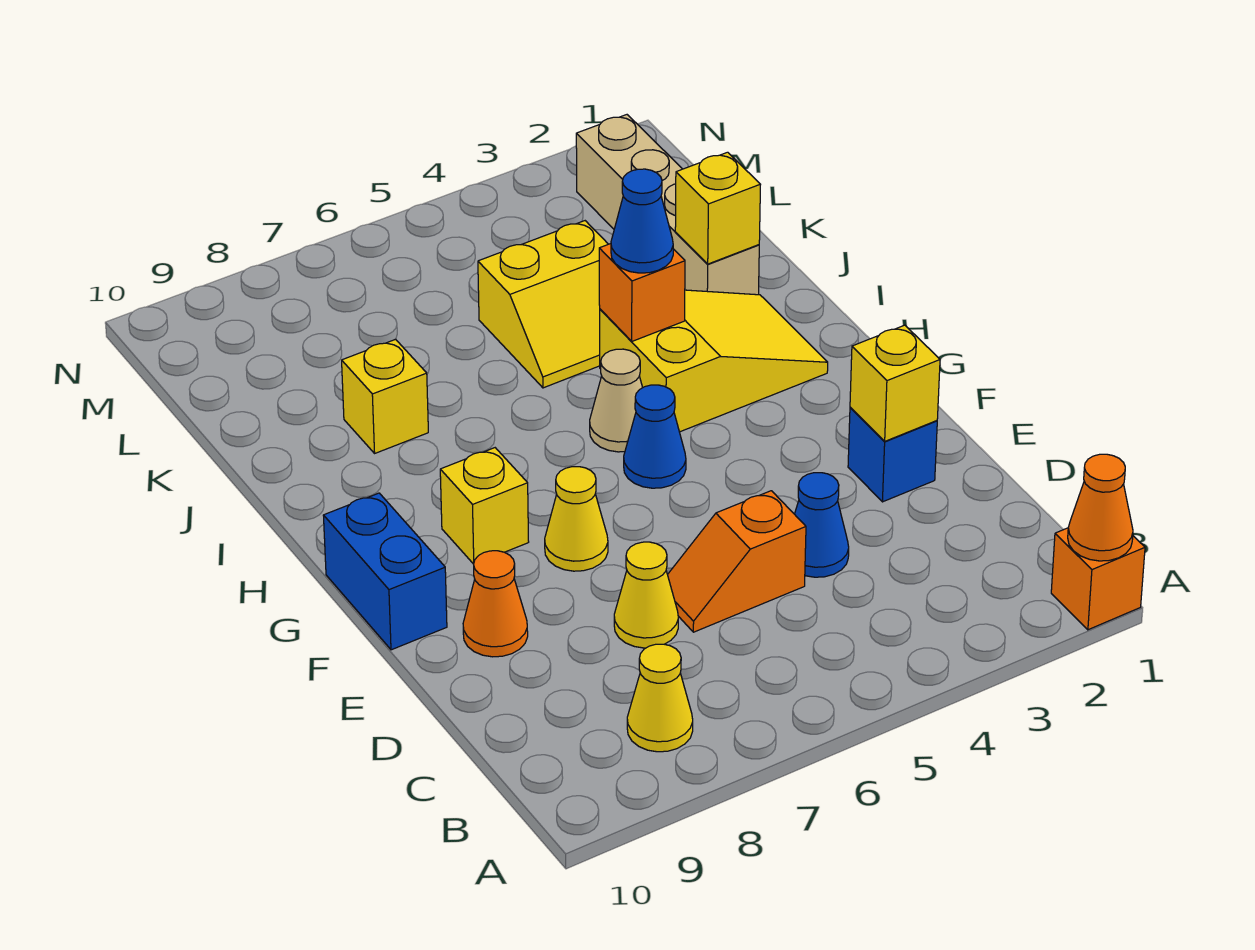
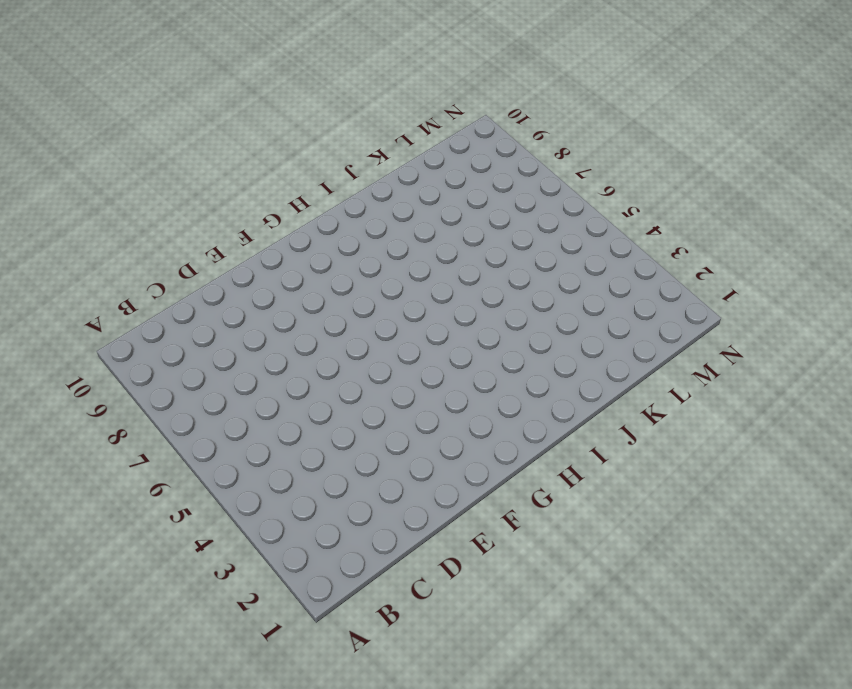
none -> orange brick A1 level 1
none -> yellow cone B8 level 1
none -> blue cone D4 level 1

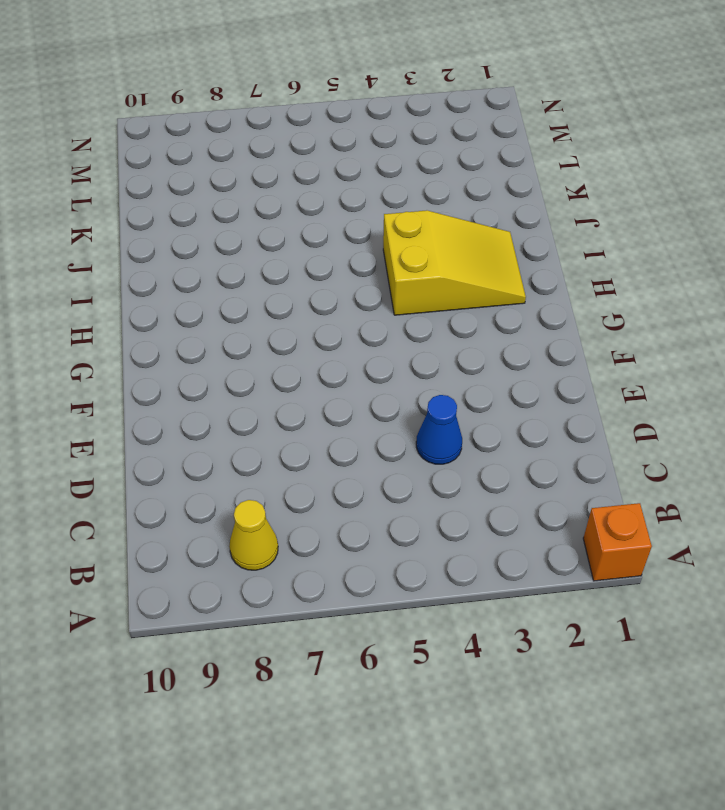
none -> orange slope D5:D6 level 1 top 5
none -> yellow cone D7 level 1
none -> blue brick E2 level 1

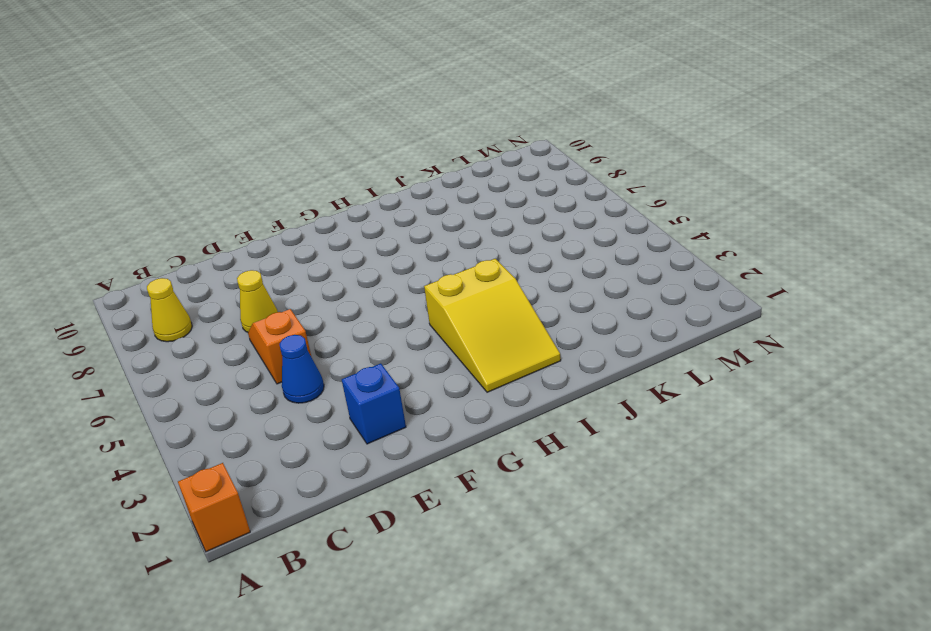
none -> orange cone E9 level 1
none -> yellow cone F7 level 1
none -> blue brick F10:G10 level 1

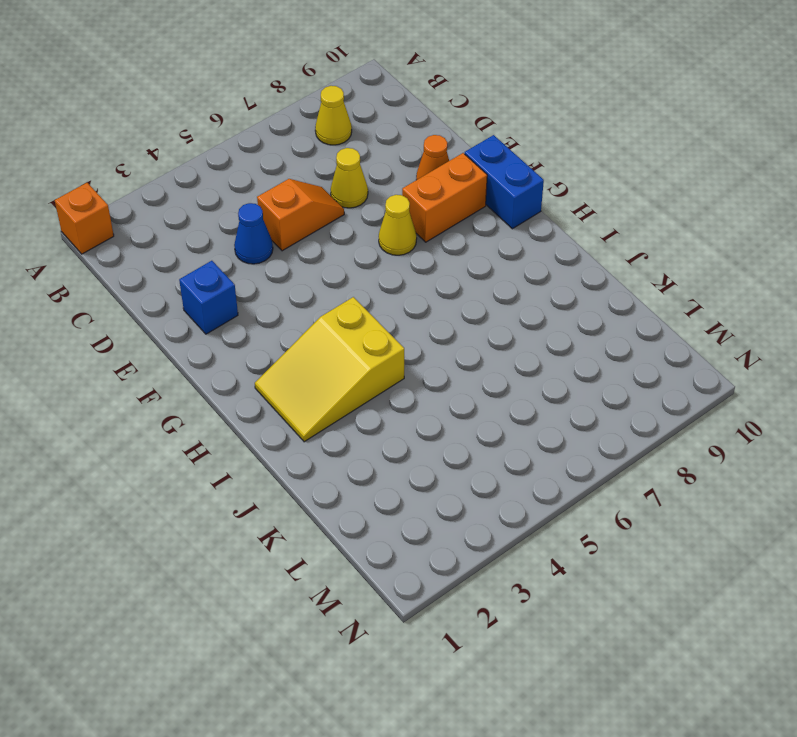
orange brick F8:F9 level 1 -> none
none -> blue cone G5 level 1
none -> yellow brick G8 level 1
none -> tan cone H5 level 1

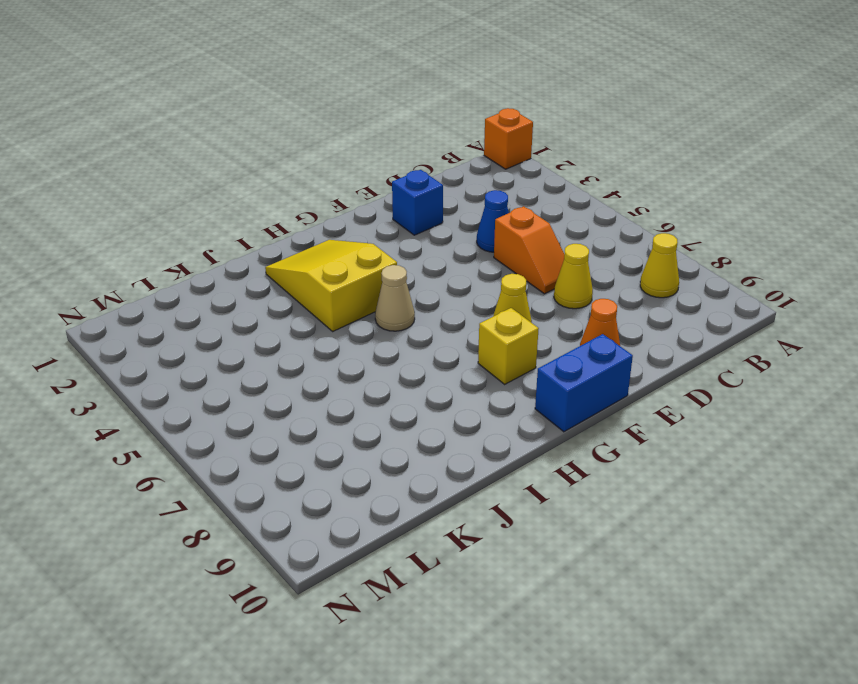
none -> blue cone G5 level 1
none -> tan brick J2:M2 level 1
none -> yellow slope J4:K5 level 1 top K

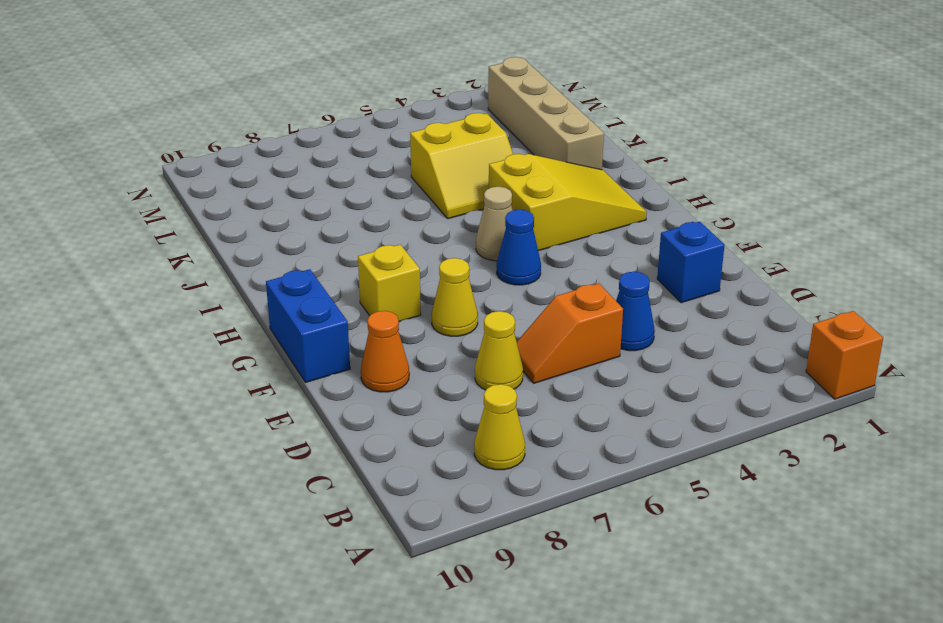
none -> yellow brick J8 level 1
none -> orange cone A1 level 2
none -> yellow brick E2 level 2

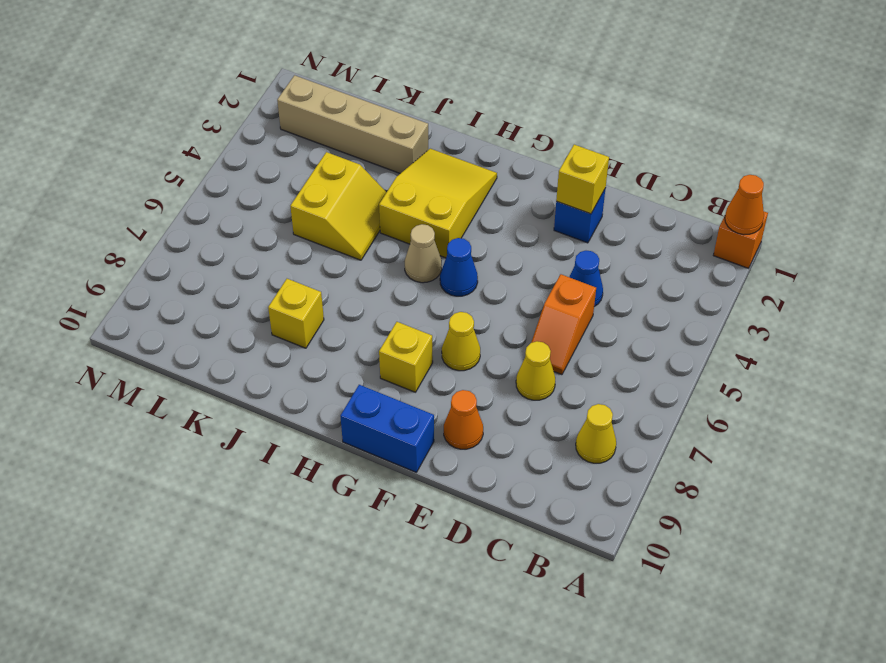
none -> orange brick I4 level 2
none -> yellow brick J2 level 2
none -> blue cone I4 level 3

